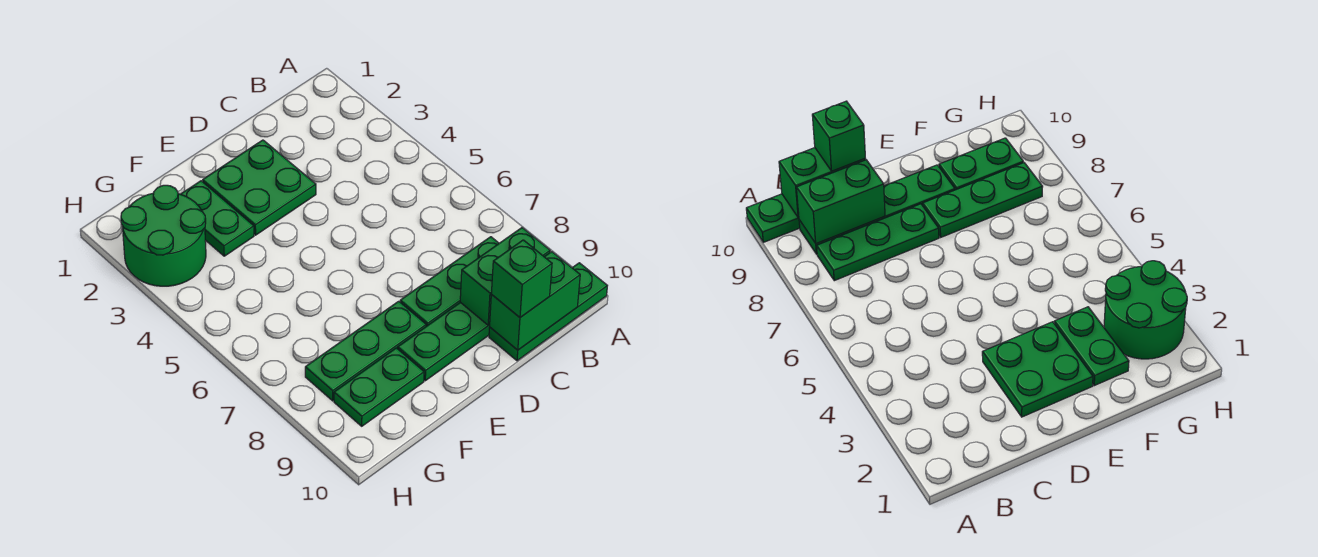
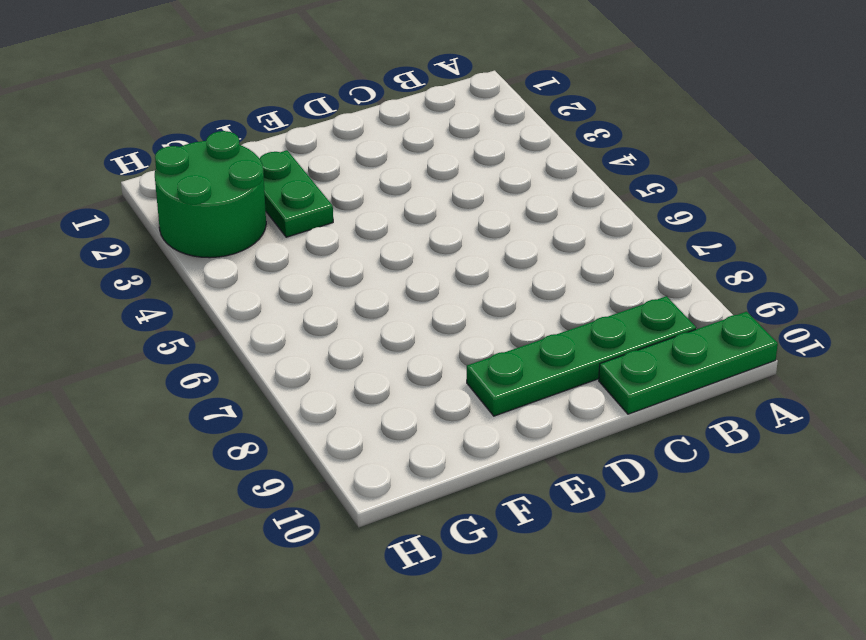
none -> green plate B8:D8 level 1
none -> green plate D2:E3 level 1

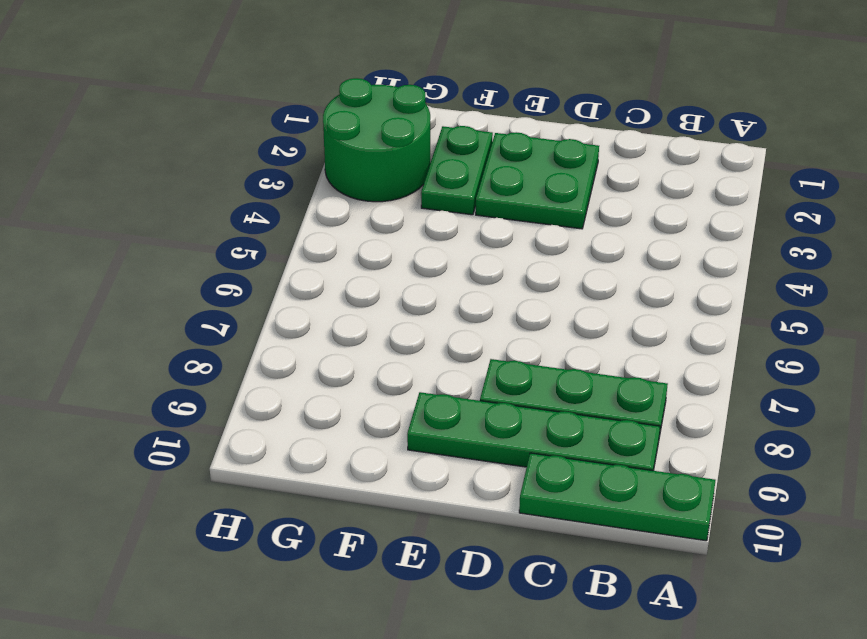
none -> green plate E8:G8 level 1
none -> green plate F9:G9 level 1

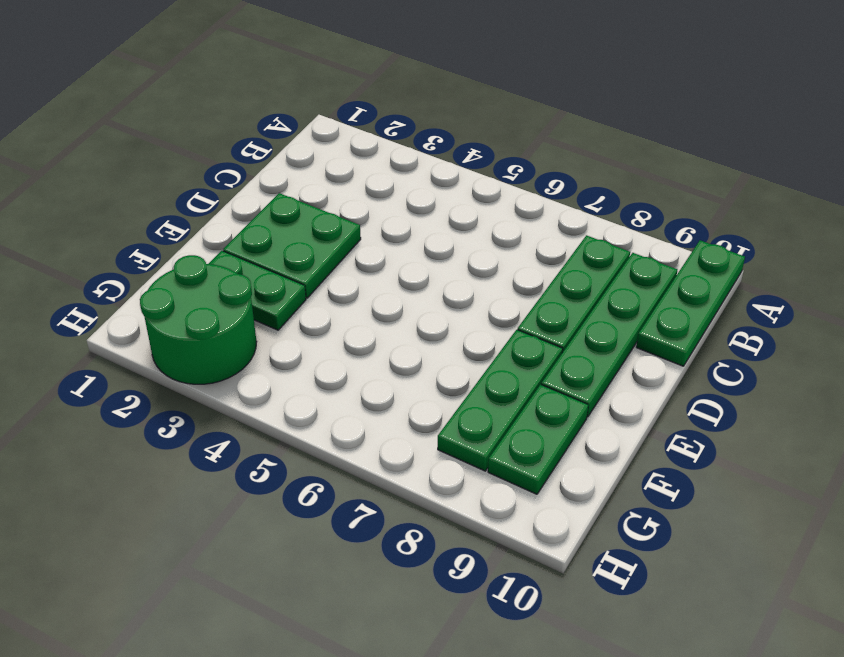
none -> green brick B9:C9 level 2
none -> green brick B10:C10 level 2

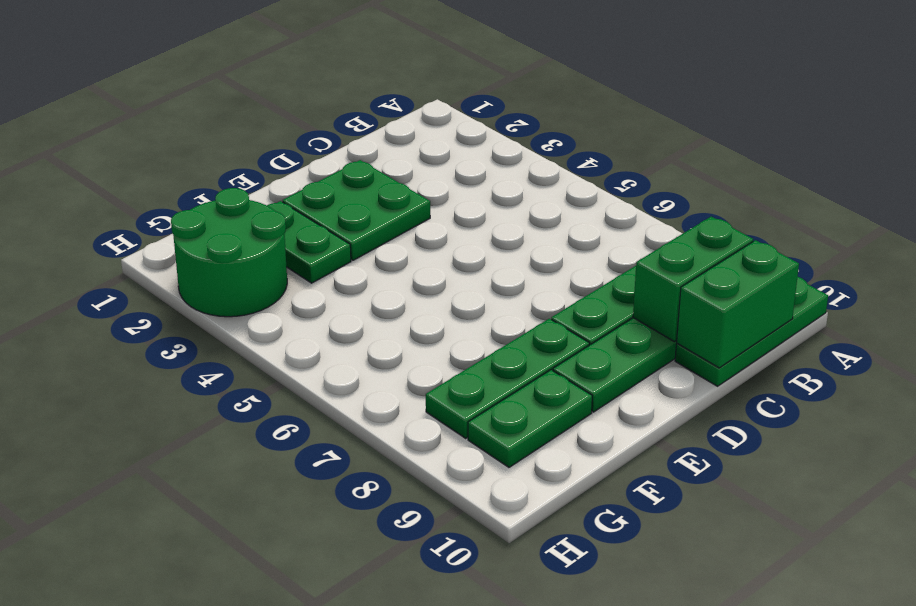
none -> green brick C10 level 3

